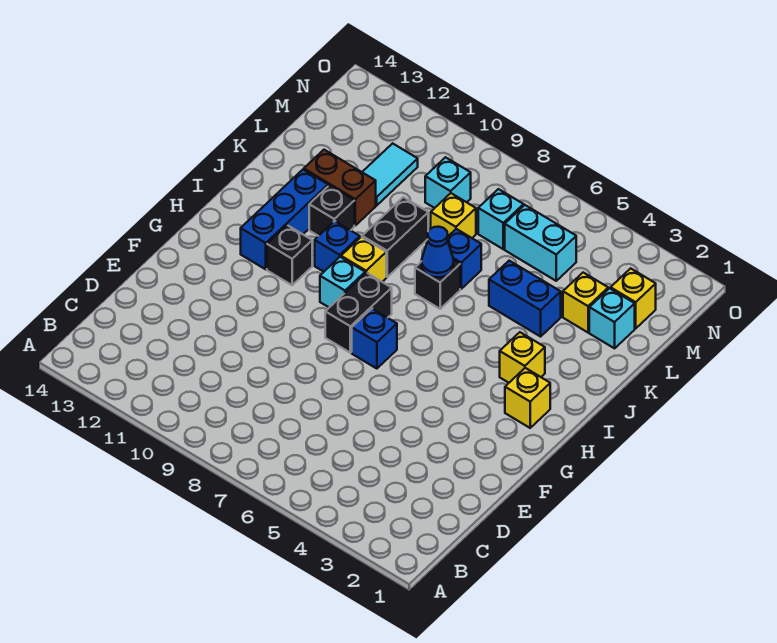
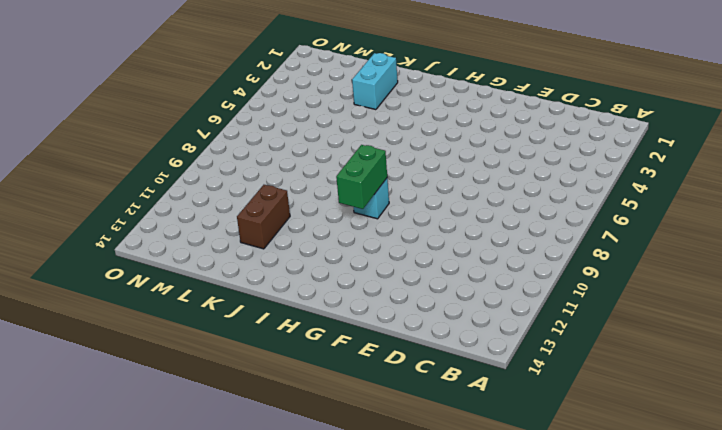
green brick H9:H10 level 2 -> none
cyan brick K2:K3 level 1 -> cyan brick M5:M6 level 1
none -> blue brick G7 level 1
none -> black brick G8:H8 level 1
none -> yellow brick H2 level 1

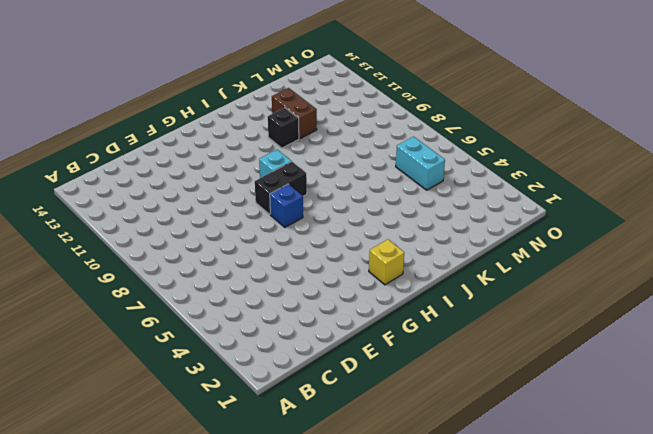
none -> black brick H11 level 1
none -> blue brick H12:J12 level 1
none -> yellow brick I3 level 1

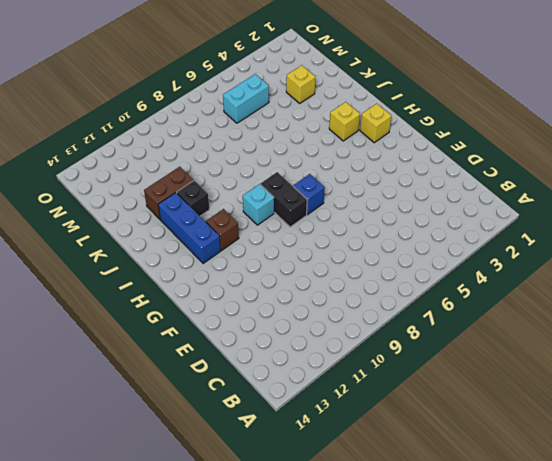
brown brick H11 level 1 -> black brick H11 level 1
none -> yellow brick I9 level 1
none -> blue brick I10 level 1
none -> black brick J7 level 1

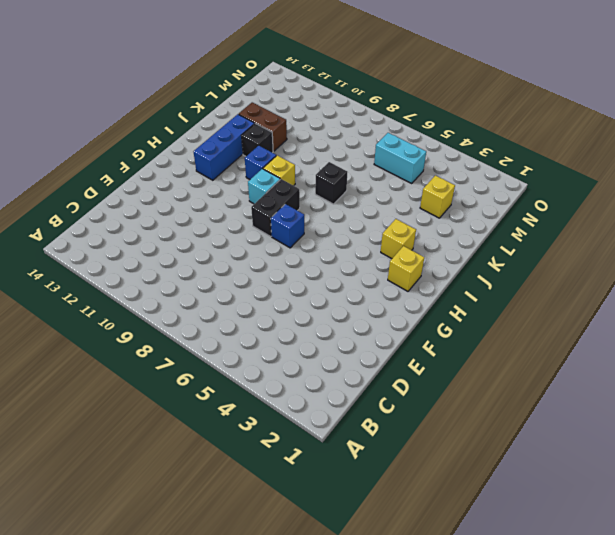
none -> black brick H11 level 1
none -> black brick J9:K9 level 1
none -> blue brick K4:K5 level 1

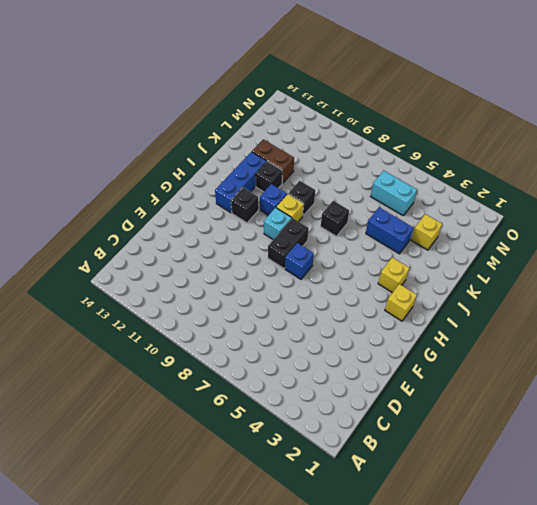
black brick J9 level 1 -> black brick J9:K9 level 1
none -> blue brick K7 level 1
none -> cyan brick L2 level 1
none -> yellow brick L8 level 1

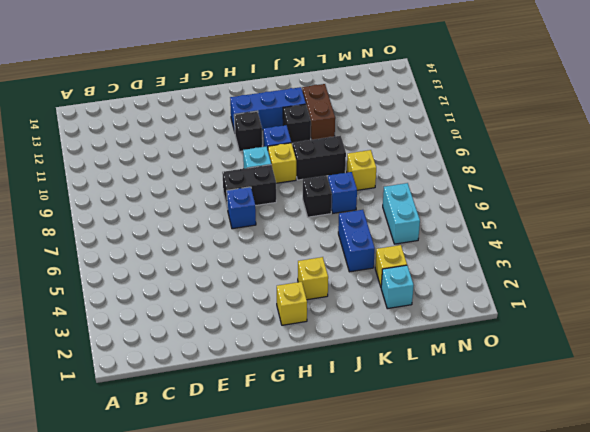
none -> cyan tile L11:M11 level 1
none -> yellow brick M2 level 1
none -> cyan brick M7 level 1

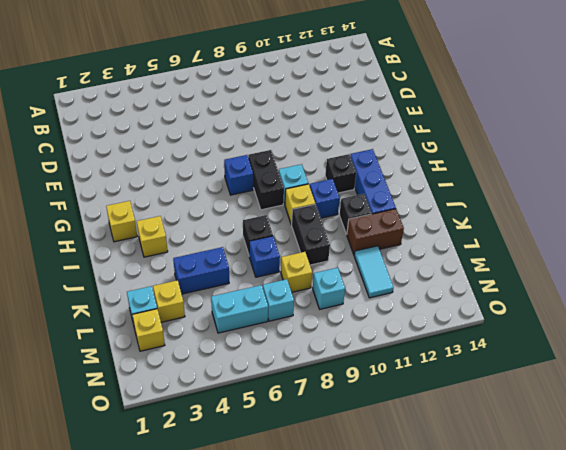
none -> blue cone J7 level 2

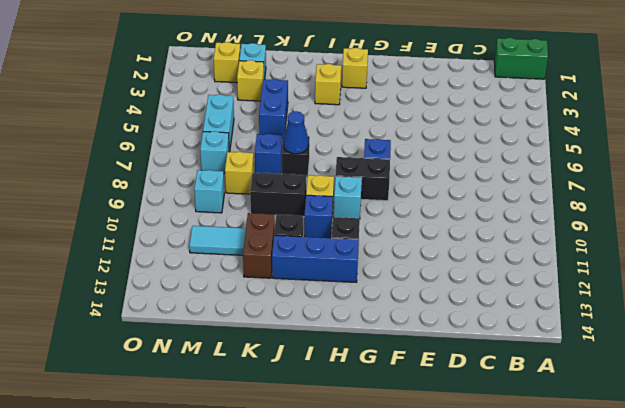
green brick A1:B1 level 1 -> none

